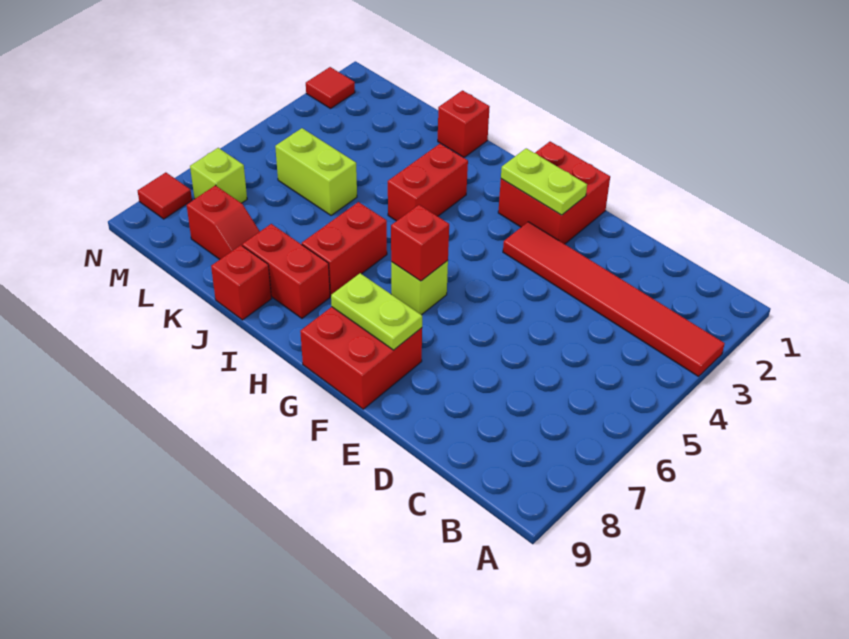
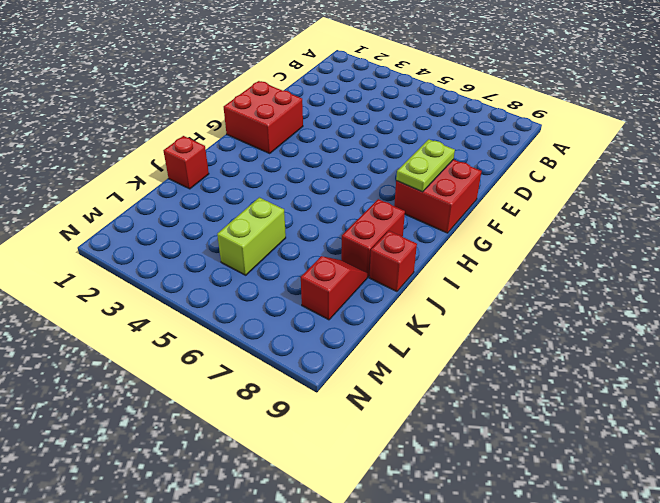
none -> red tile A3:F3 level 1
none -> lime brick G6 level 1
none -> red brick I3:I4 level 1

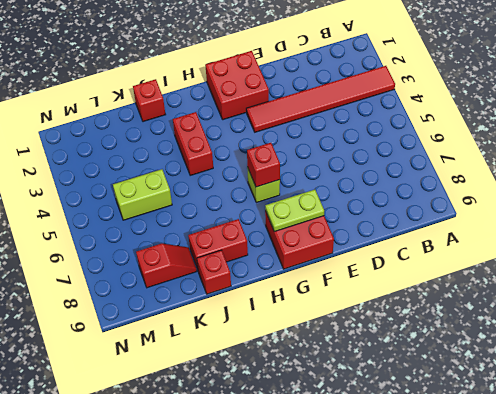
none -> red brick I6:I7 level 1
none -> lime brick M7 level 1
none -> red tile N2 level 1

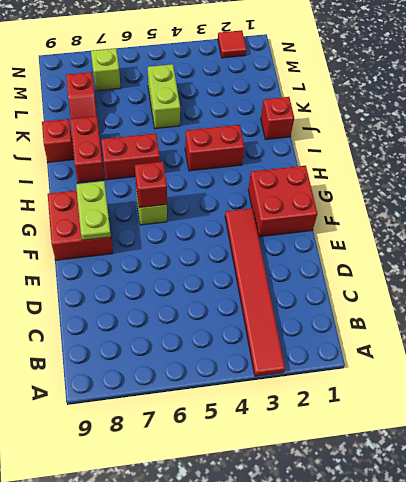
none -> red tile N8 level 1
none -> lime plate F2:G2 level 2

